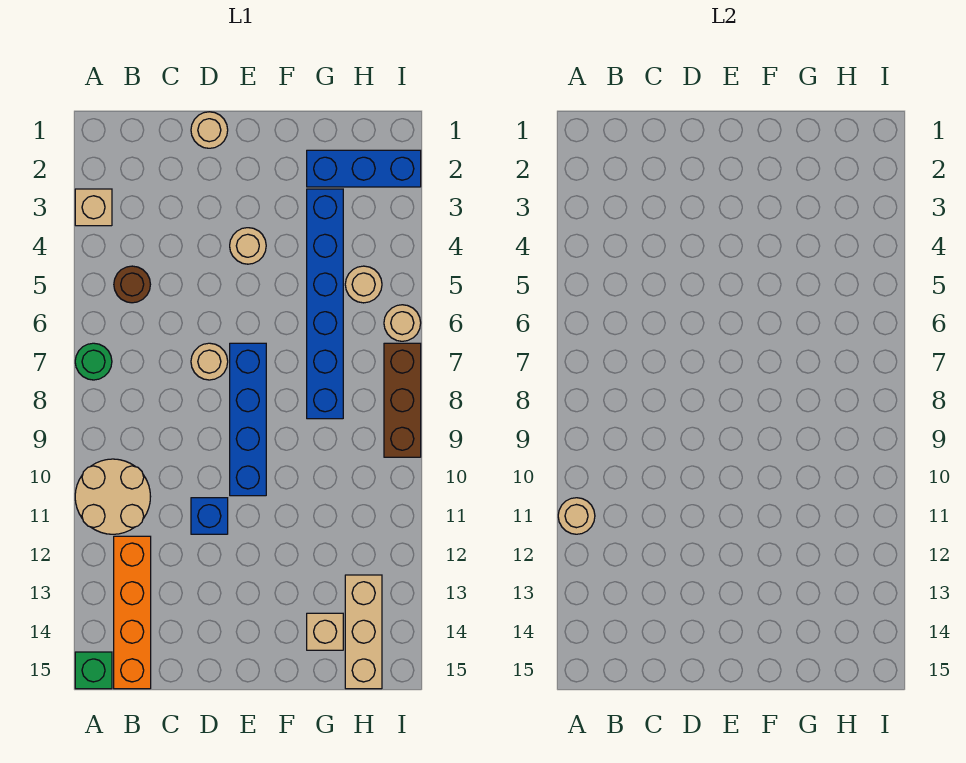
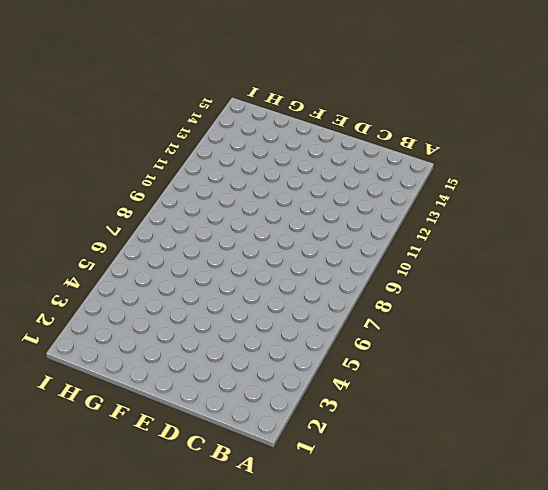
none -> tan brick A3 level 1
none -> green round brick A7 level 1
none -> tan round brick A10:B11 level 1

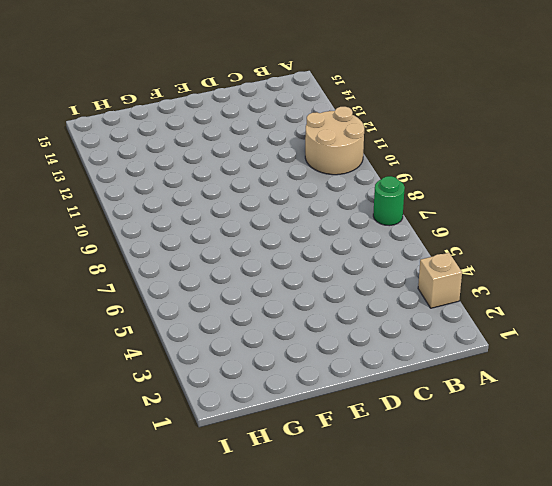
none -> green brick A15 level 1
none -> brown round brick B5 level 1
none -> orange brick B12:B15 level 1

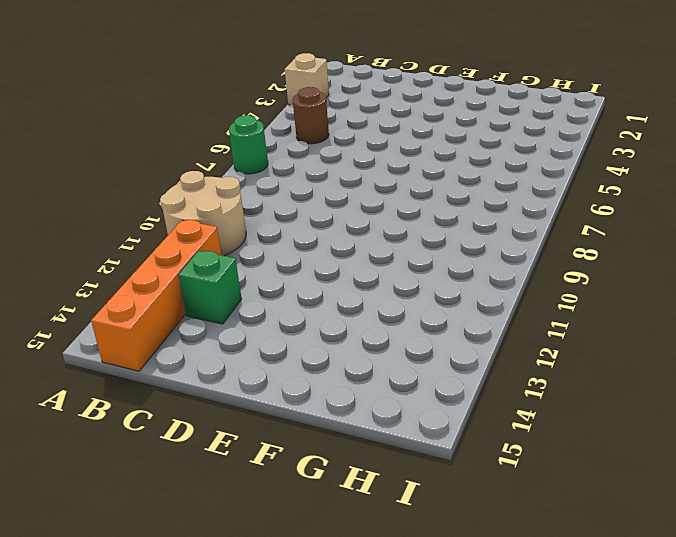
green brick C13 level 1 -> green brick A15 level 1
none -> tan round brick D1 level 1
none -> tan round brick D7 level 1
none -> blue brick D11 level 1

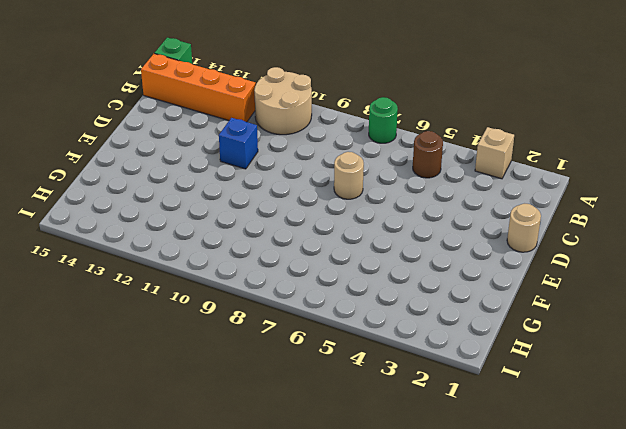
none -> tan round brick E4 level 1
none -> blue brick E7:E10 level 1
none -> blue brick G2:I2 level 1

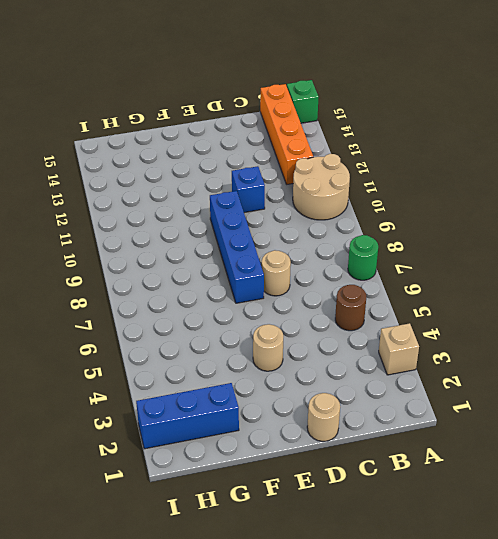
none -> blue brick G3:G8 level 1
none -> tan brick G14 level 1
none -> tan round brick H5 level 1

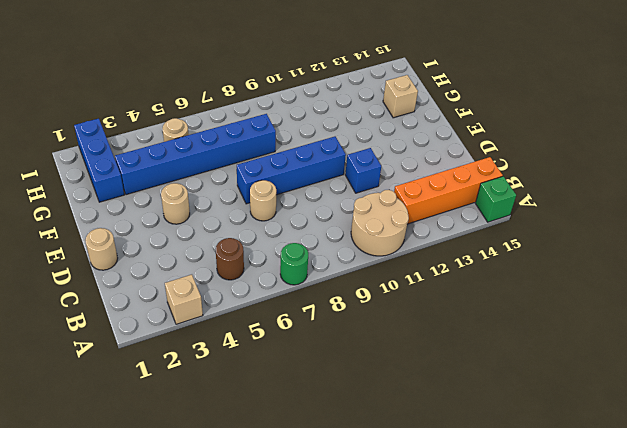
none -> tan brick H13:H15 level 1
none -> tan round brick I6 level 1
none -> brown brick I7:I9 level 1

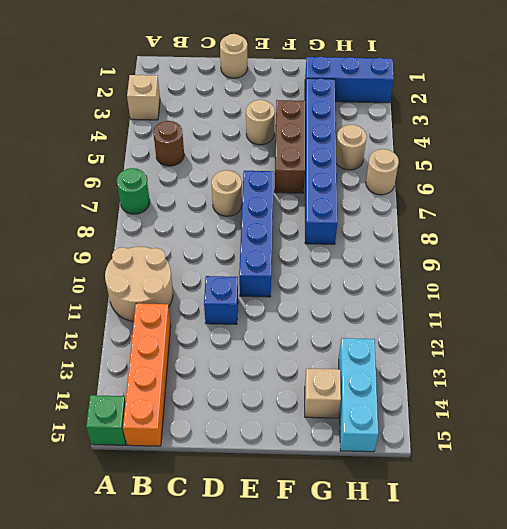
brown brick F4:F6 level 1 -> brown brick I7:I9 level 1
cyan brick H13:H15 level 1 -> tan brick H13:H15 level 1
none -> tan round brick A11 level 2

